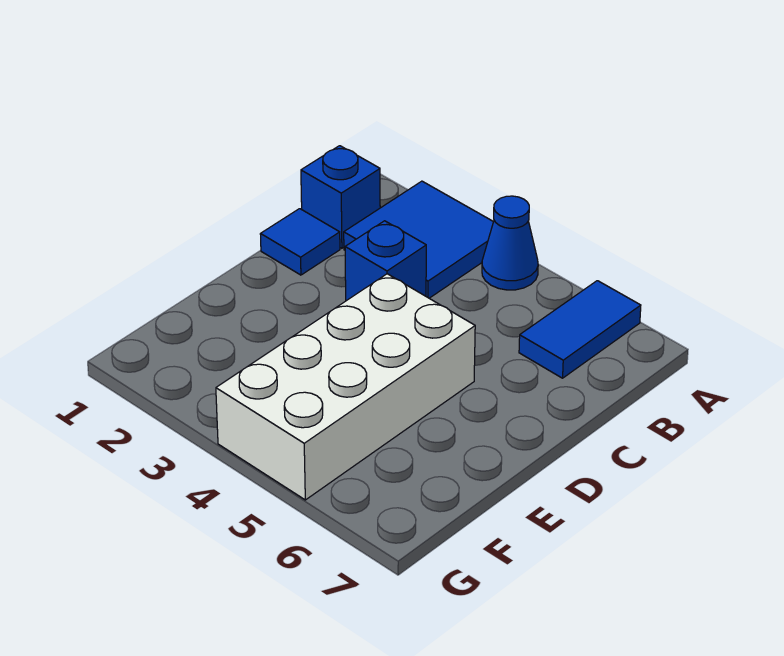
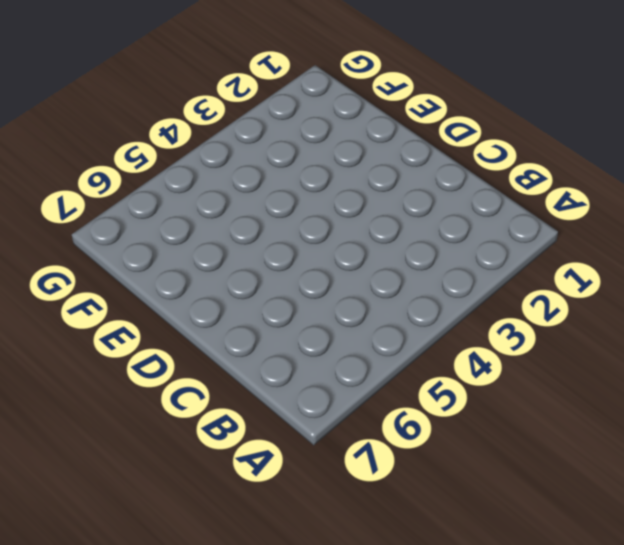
none -> blue tile A2:B3 level 1
none -> blue cone A4 level 1

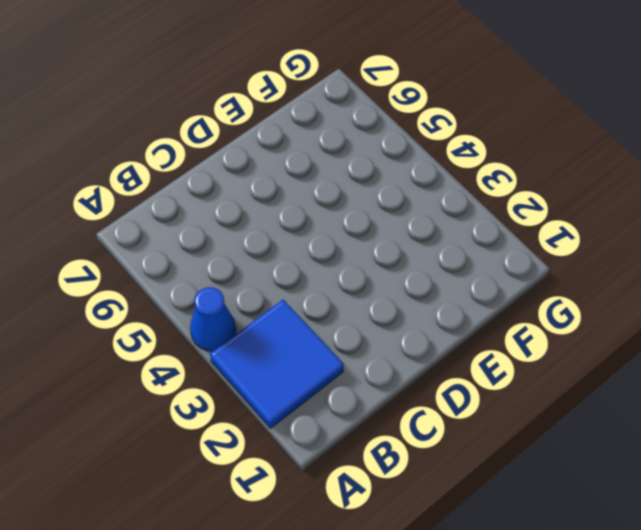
none -> blue tile A6:B6 level 1
none -> blue brick B1 level 1

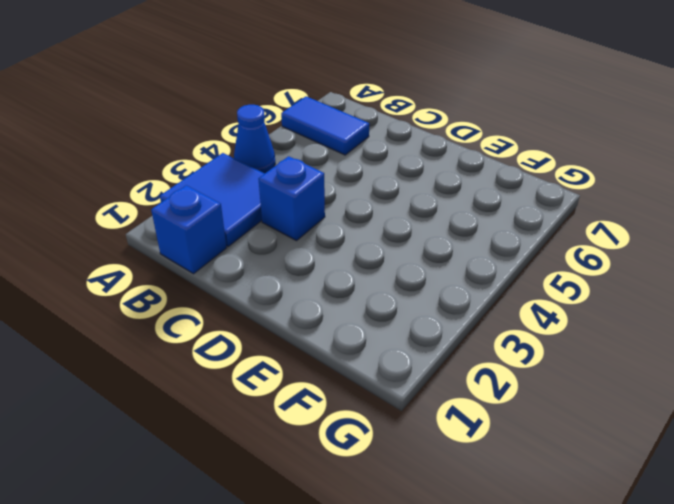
none -> blue tile C1 level 1
none -> white brick D4:G5 level 1

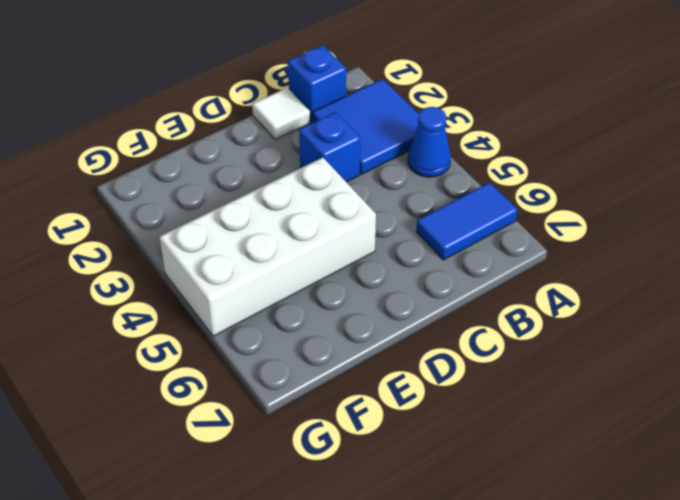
white tile C1 level 1 -> blue tile C1 level 1

